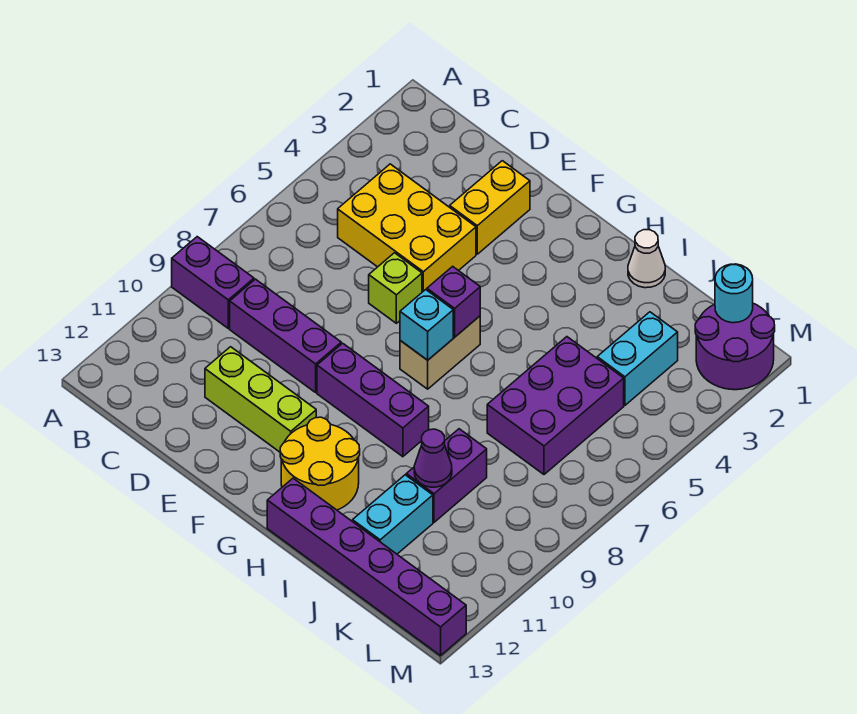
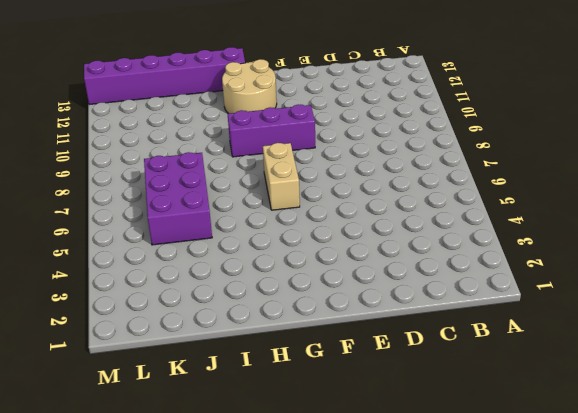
tan round brick G11:H12 level 1 -> yellow round brick G11:H12 level 1
none -> purple brick A9:B9 level 1
none -> yellow brick C4:E5 level 1
none -> purple brick C9:E9 level 1

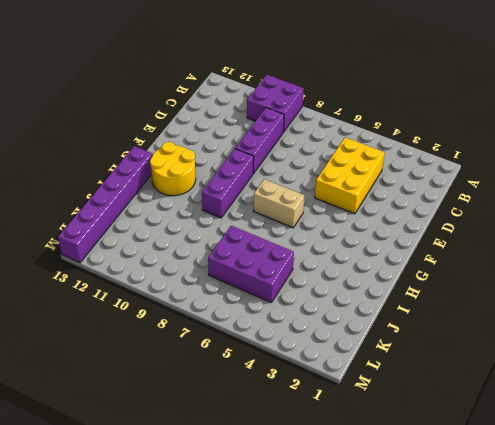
purple brick A9:B10 level 1 -> purple brick A9:B9 level 1
none -> lime brick D11:F11 level 1
none -> yellow brick E2:E3 level 1
none -> lime brick E6 level 1

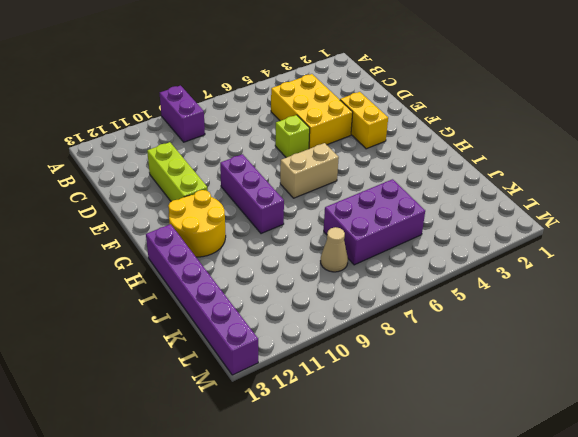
yellow brick E3:F3 level 1 -> yellow brick E2:E3 level 1
tan cone K8 level 1 -> none
none -> purple brick C9:E9 level 1
none -> white cone I1 level 1
none -> purple brick J9:J10 level 1

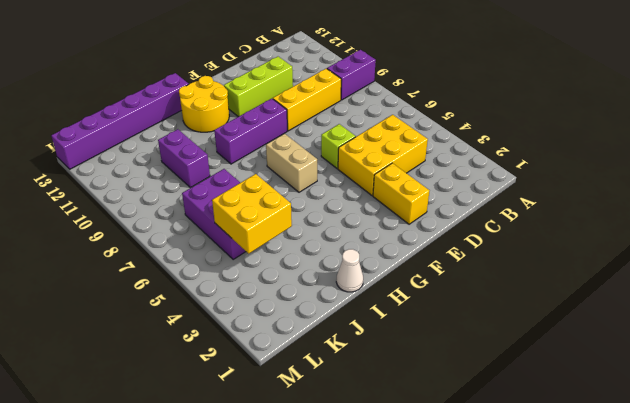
yellow brick C9:E9 level 1 -> purple brick C9:E9 level 1
yellow brick J4:K5 level 2 -> none
none -> cyan brick J11:J12 level 1
none -> cyan brick K3:K4 level 1
none -> purple round brick L1:M2 level 1

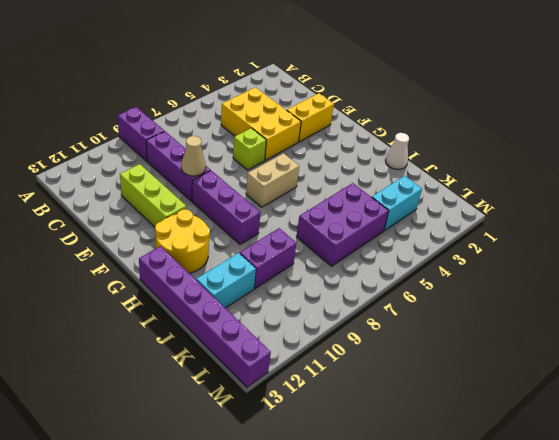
tan cone E9 level 2 -> none
none -> purple round brick L1:M2 level 1
none -> purple brick G6 level 2
none -> cyan brick G7 level 2

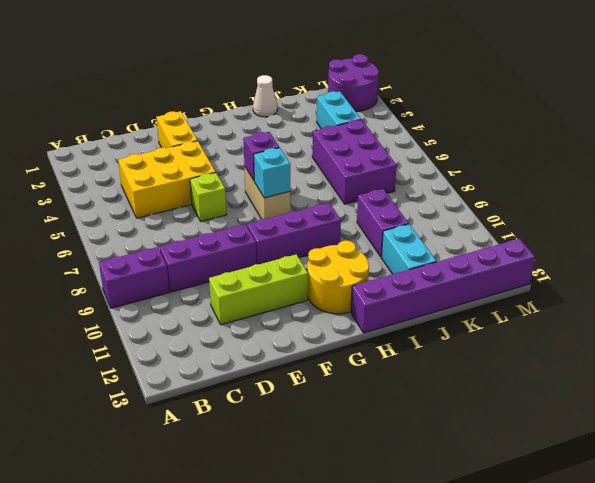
none -> purple cone J10 level 2
none -> cyan round brick L1 level 2

